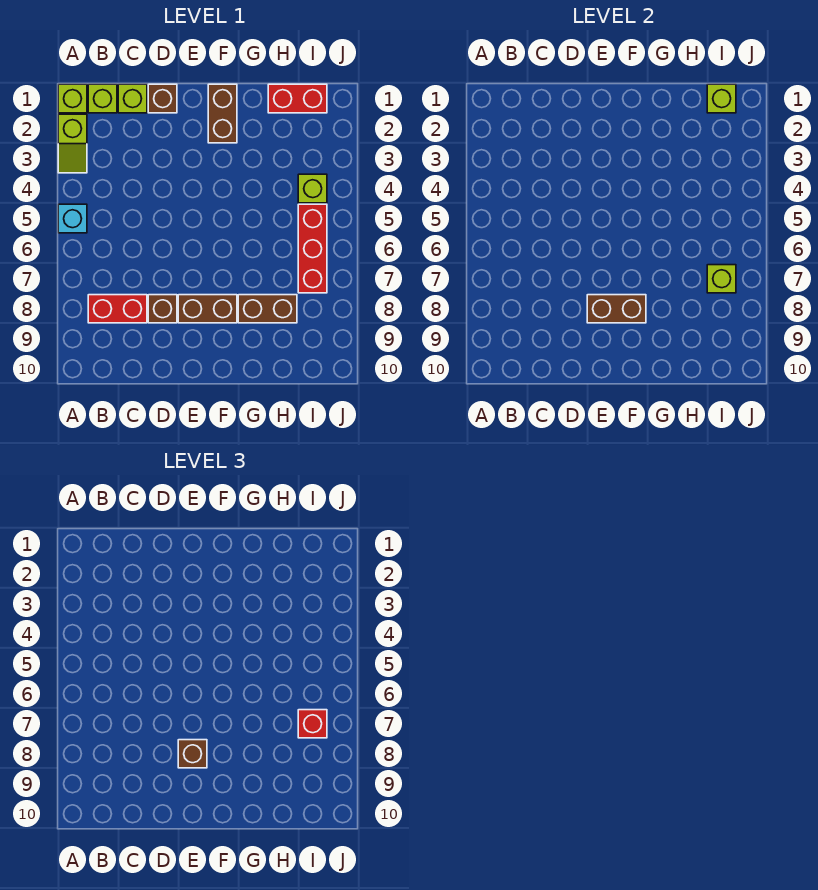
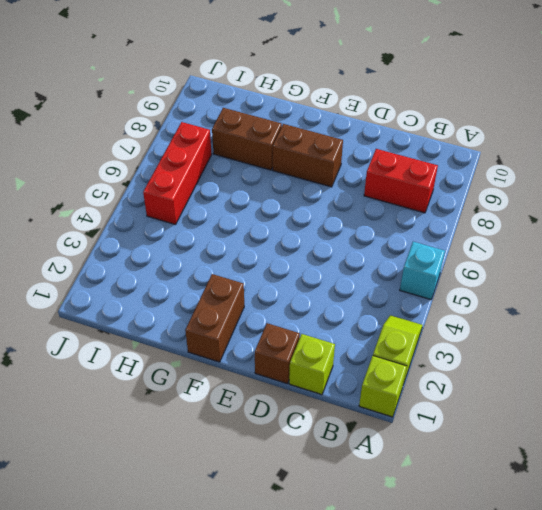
none -> lime brick B1 level 1
none -> brown brick D8 level 1
none -> red brick H1:I1 level 1

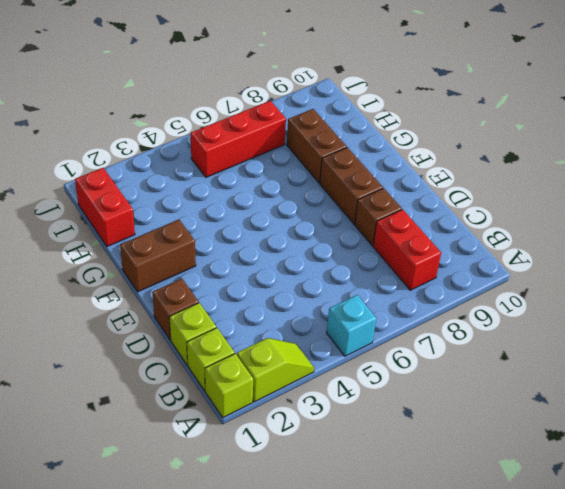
none -> lime brick I4 level 1
none -> brown brick E8:F8 level 2
none -> lime brick I1 level 2

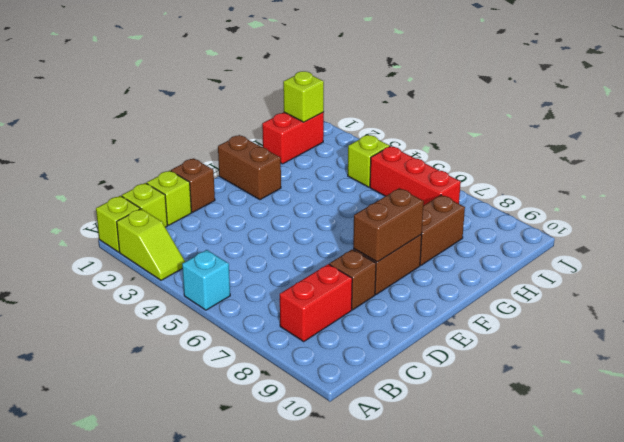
none -> lime brick I7 level 2
none -> brown brick E8 level 3
none -> red brick I7 level 3

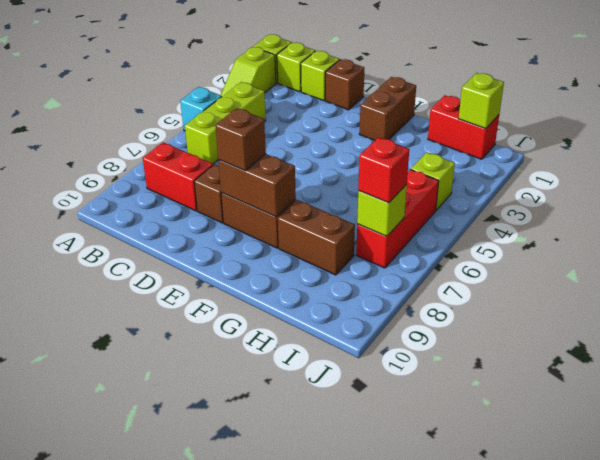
lime brick B4:B6 level 1 -> none

